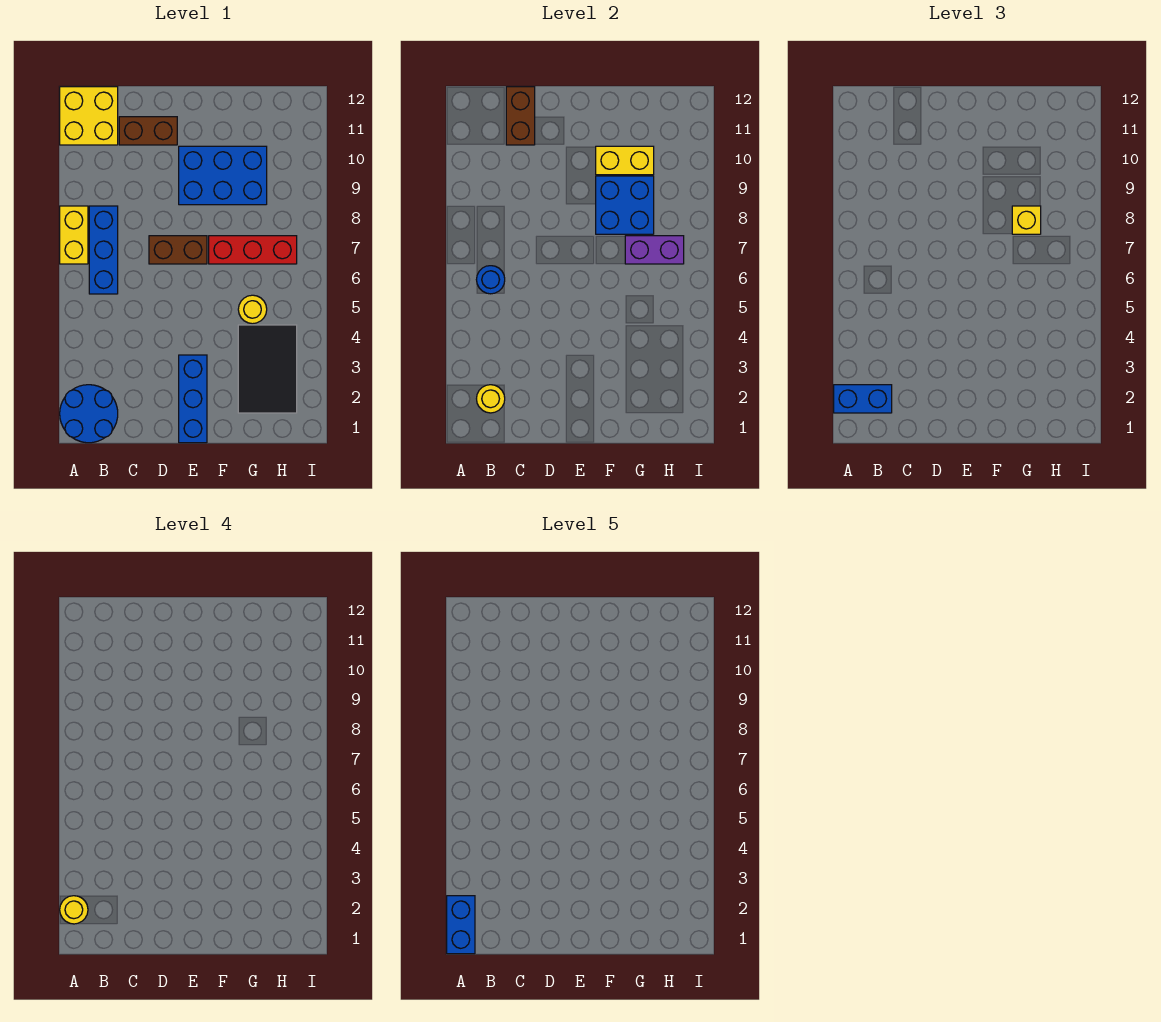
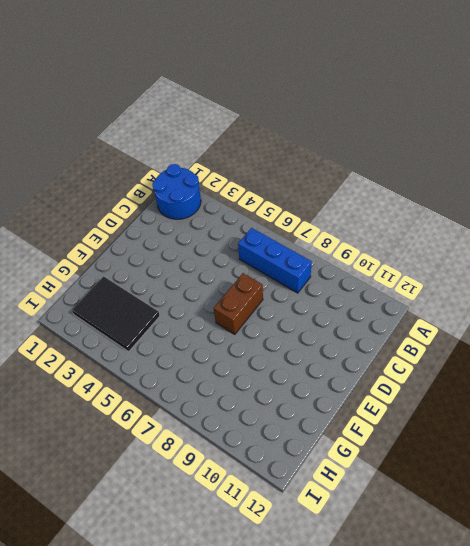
none -> yellow brick A7:A8 level 1
none -> yellow brick A11:B12 level 1
none -> brown brick C11:D11 level 1

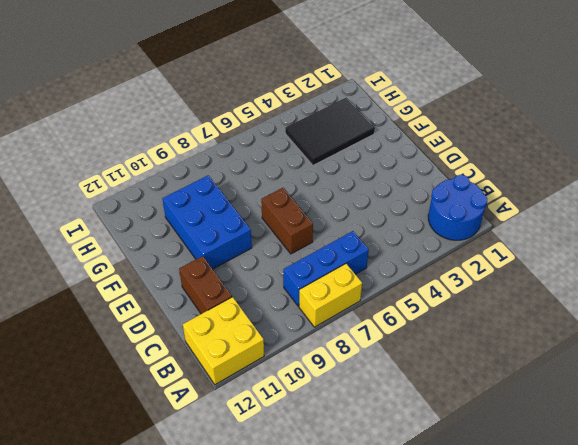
none -> blue brick E1:E3 level 1
none -> red brick F7:H7 level 1
none -> yellow round brick G5 level 1

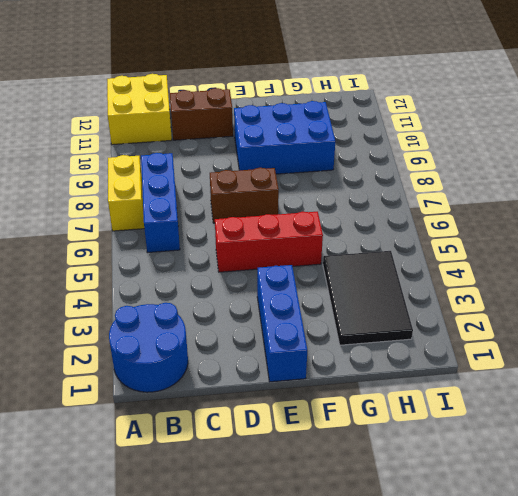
red brick D5:F5 level 1 -> red brick F7:H7 level 1
none -> yellow round brick G5 level 1
none -> yellow round brick B2 level 2
none -> blue round brick B6 level 2

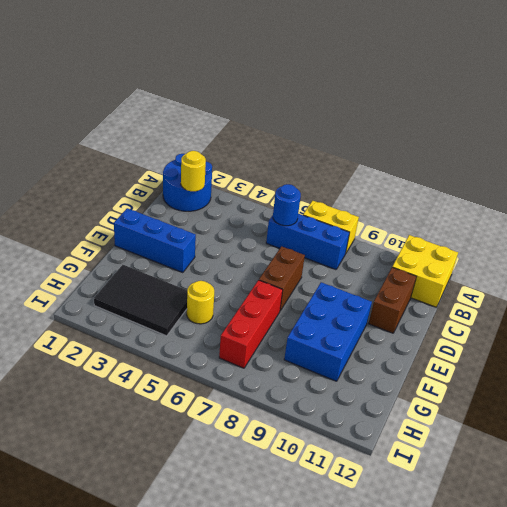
none -> brown brick C11:C12 level 2
none -> blue brick F8:G9 level 2
none -> yellow brick F10:G10 level 2

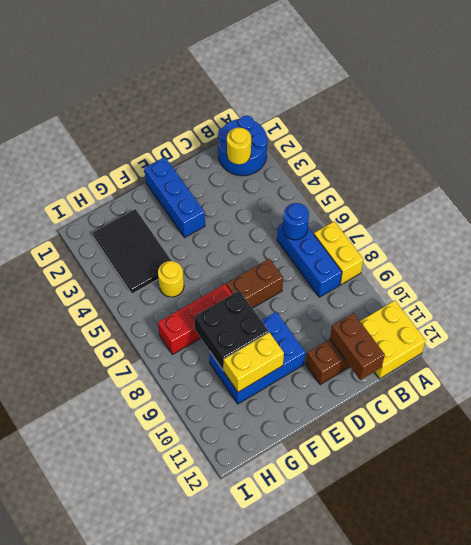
black brick F8:G9 level 2 -> blue brick F8:G9 level 2
none -> purple brick G7:H7 level 2
none -> blue brick A2:B2 level 3
none -> yellow brick G8 level 3

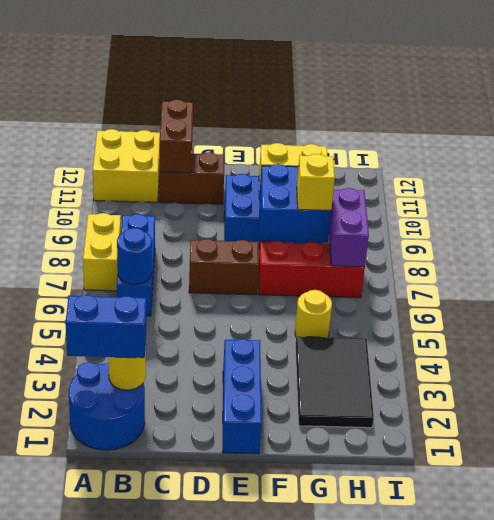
purple brick H7:H8 level 2 -> purple brick G7:H7 level 2
none -> yellow round brick A2 level 4
none -> blue brick A1:A2 level 5

